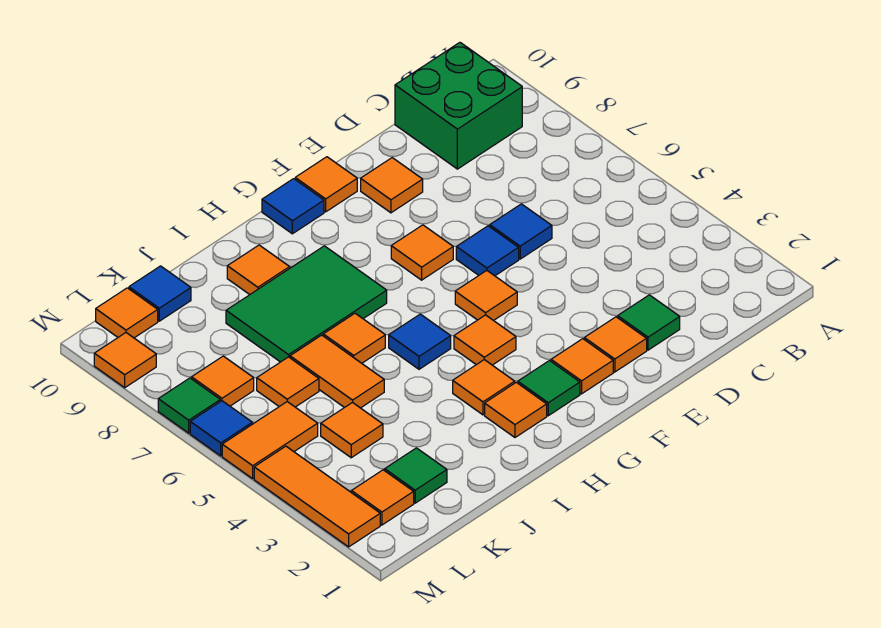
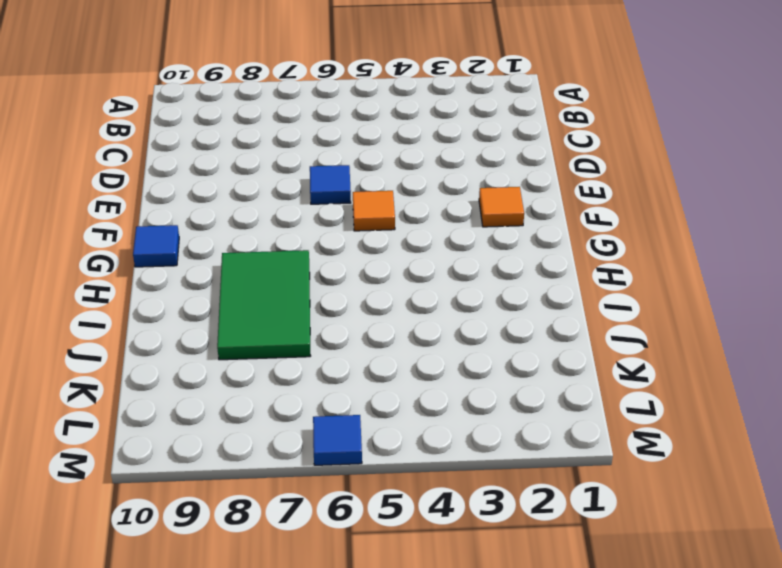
none -> green brick B9:C10 level 1
none -> green tile D2 level 1
none -> blue tile D6 level 1
none -> orange tile E2 level 1

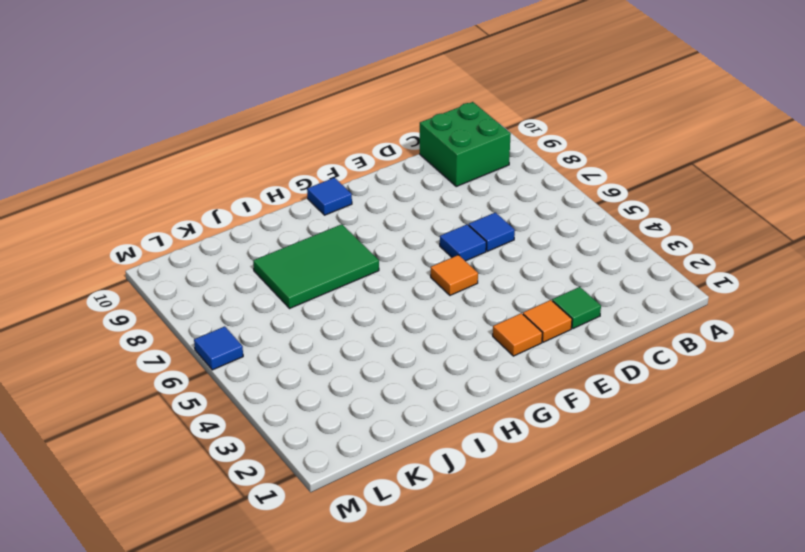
none -> orange tile E9 level 1
none -> orange tile F7 level 1
none -> orange tile F10 level 1
none -> green tile G2 level 1

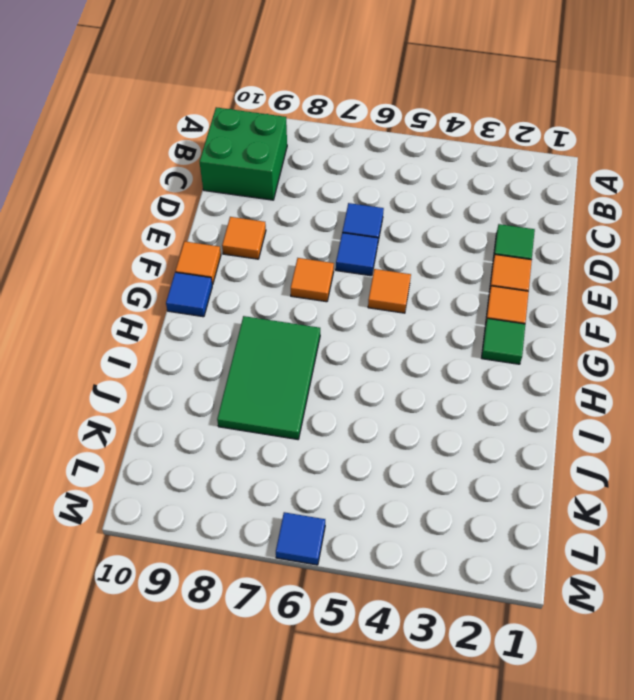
none -> orange tile G4 level 1
none -> orange tile H2 level 1
none -> orange tile H3 level 1
none -> blue tile H5 level 1

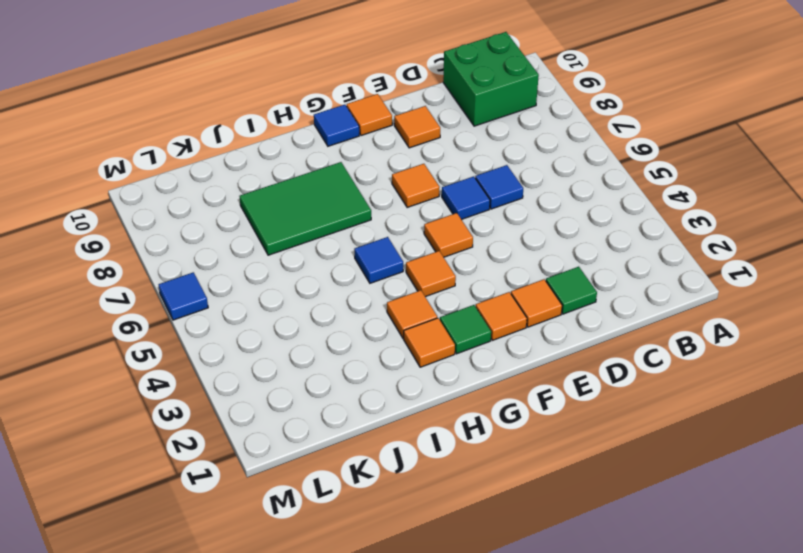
none -> orange tile I6 level 1
none -> orange tile I9 level 1
none -> orange tile J5:J6 level 1
none -> green tile K2 level 1

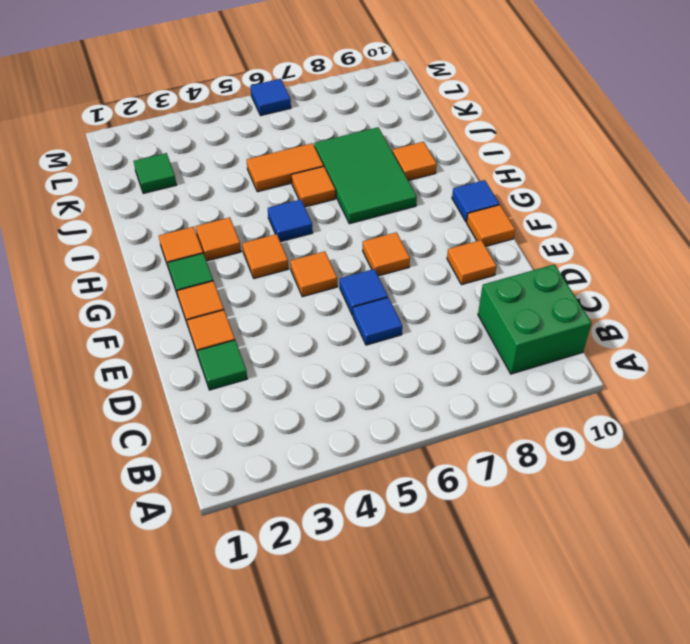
none -> orange tile K4 level 1
none -> orange tile K6 level 1
none -> blue tile K10 level 1
none -> orange tile L2 level 1

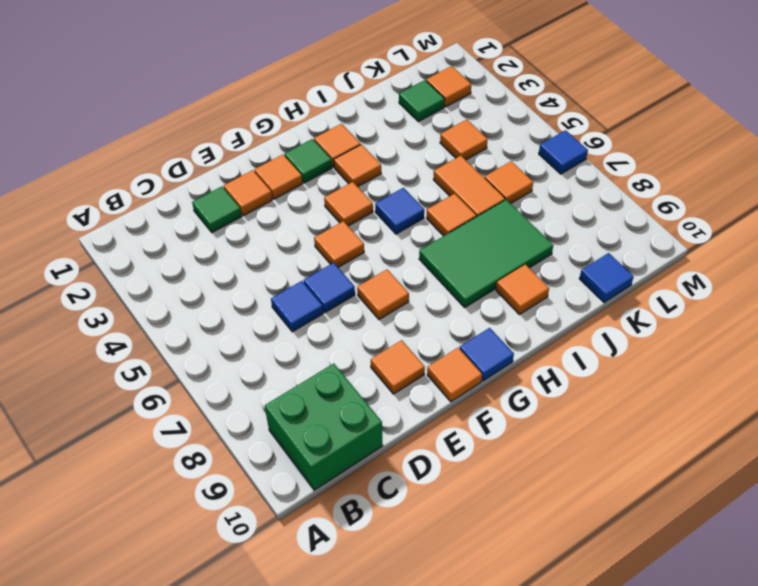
none -> orange tile L5:M5 level 1
none -> orange tile L7 level 1
none -> orange tile L10 level 1
none -> orange tile M2:M4 level 1

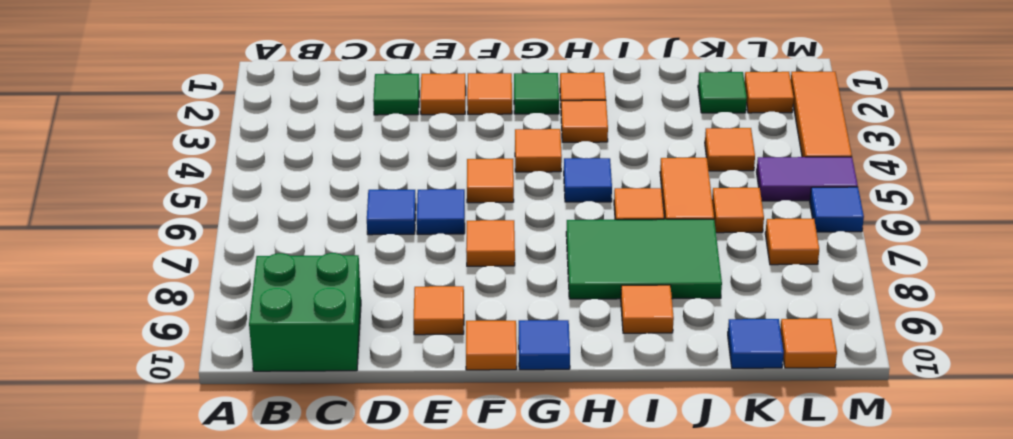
purple tile L5:M5 level 1 -> orange tile L5:M5 level 1
none -> green tile M7 level 1
none -> orange tile M9 level 1

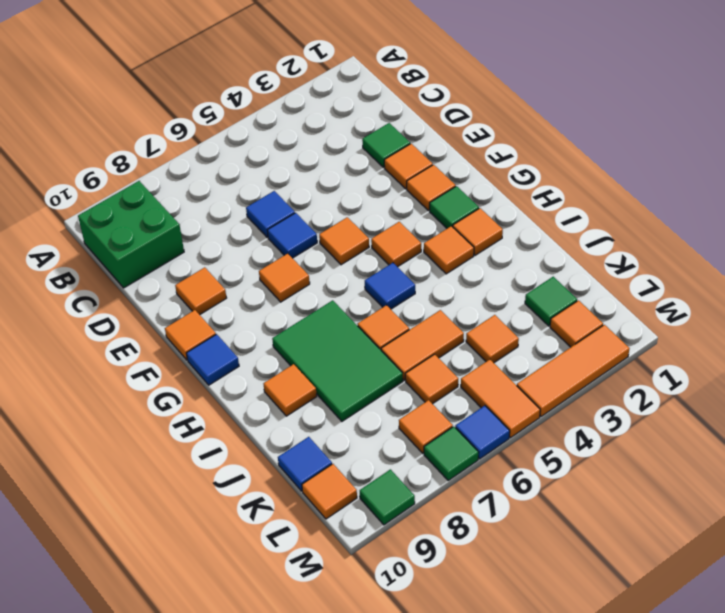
green tile M9 level 1 -> orange tile M9 level 1

